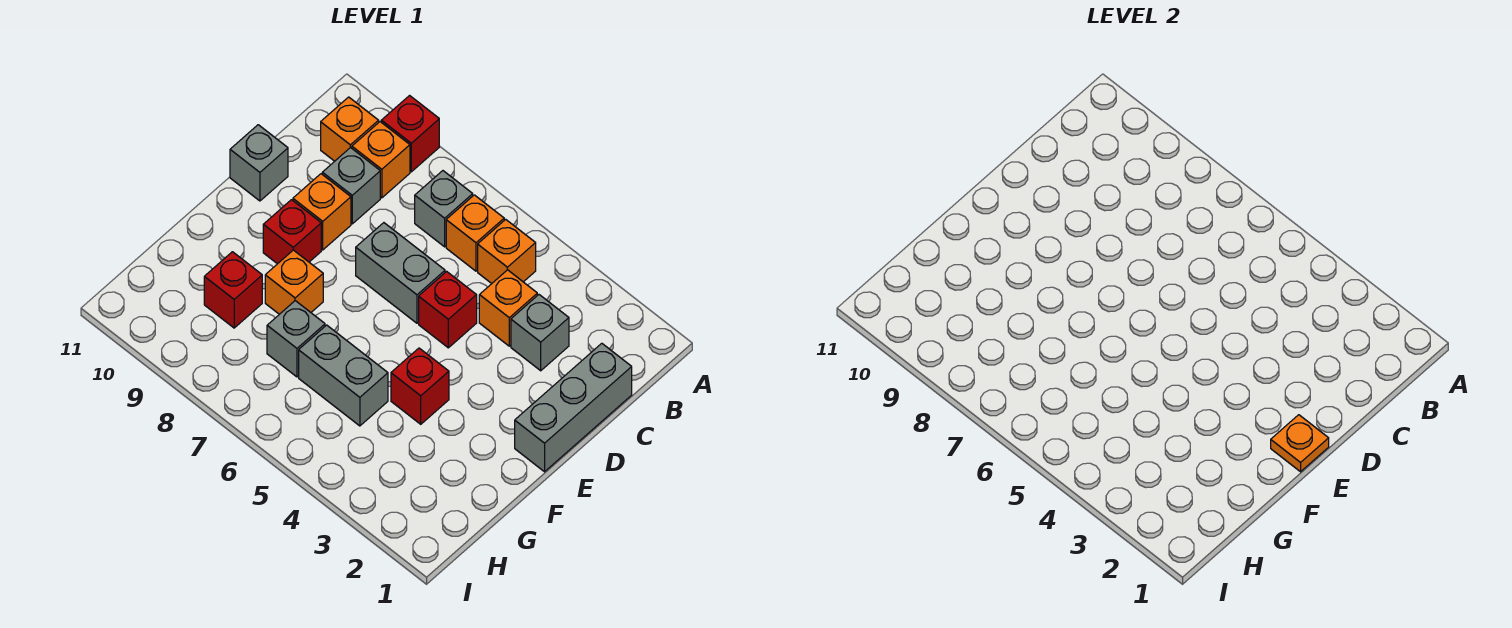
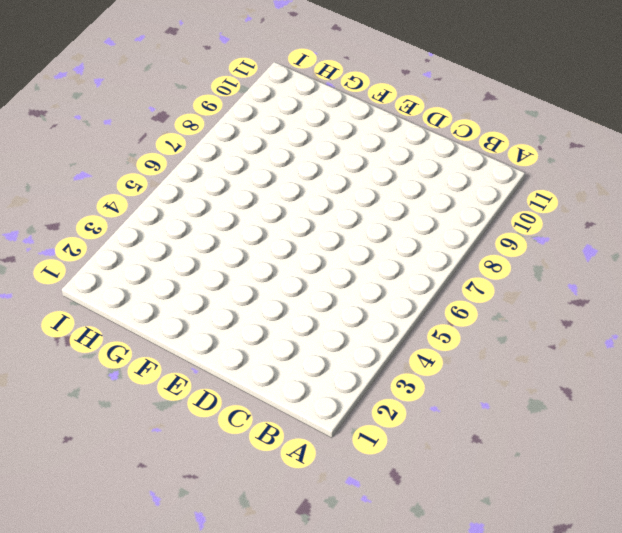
none -> red brick A9 level 1
none -> orange brick B5 level 1
none -> orange brick B6 level 1

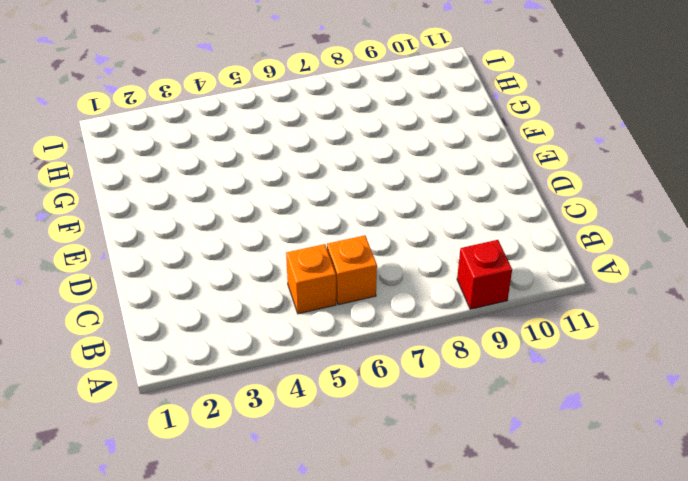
none -> grey brick B7 level 1
none -> orange brick B9 level 1
none -> orange brick B10 level 1

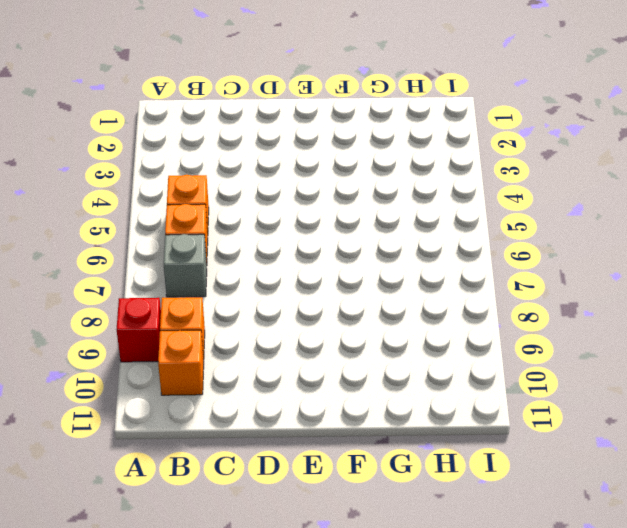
none -> grey brick C1:E1 level 1
none -> grey brick C3 level 1
none -> orange brick C4 level 1

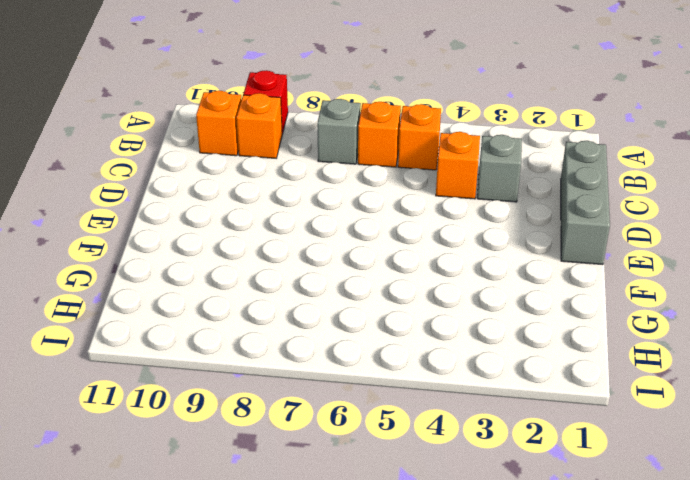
none -> grey brick C9 level 1
none -> red brick D5 level 1
none -> grey brick D6:D7 level 1

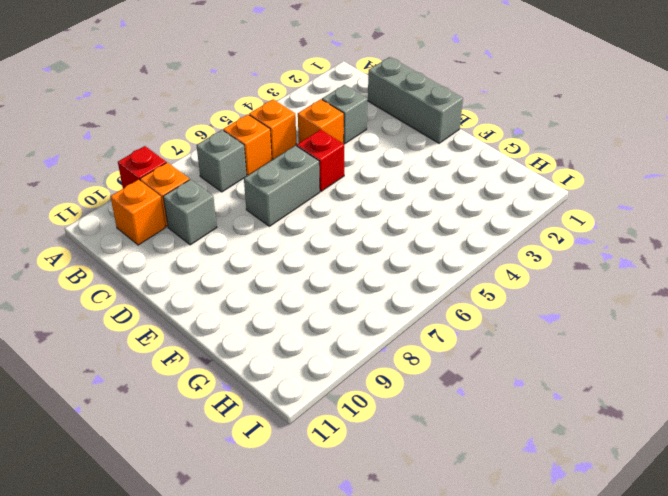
none -> orange brick D9 level 1
none -> grey brick D11 level 1
none -> red brick E9 level 1

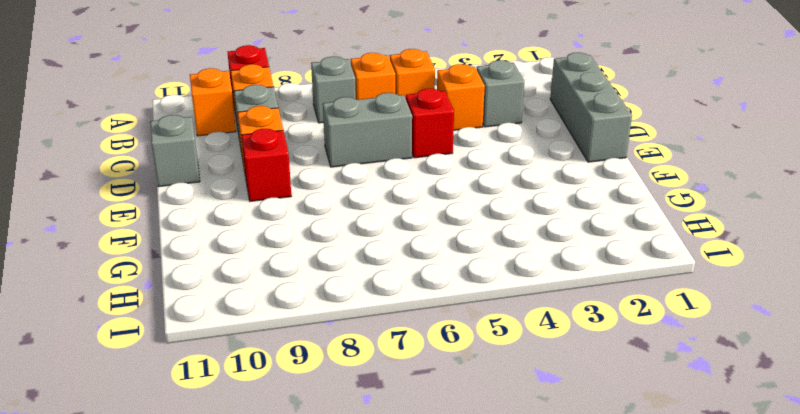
none -> red brick F4 level 1
none -> orange brick F8 level 1
none -> grey brick G5:G6 level 1

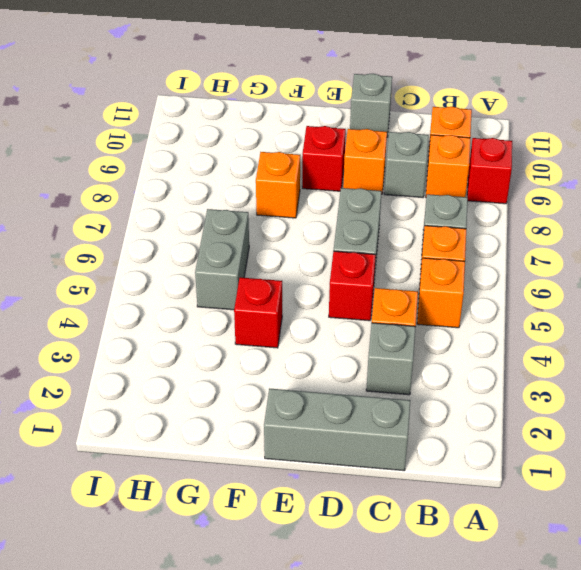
none -> grey brick G7 level 1
none -> red brick G9 level 1
none -> orange plate E1 level 2

